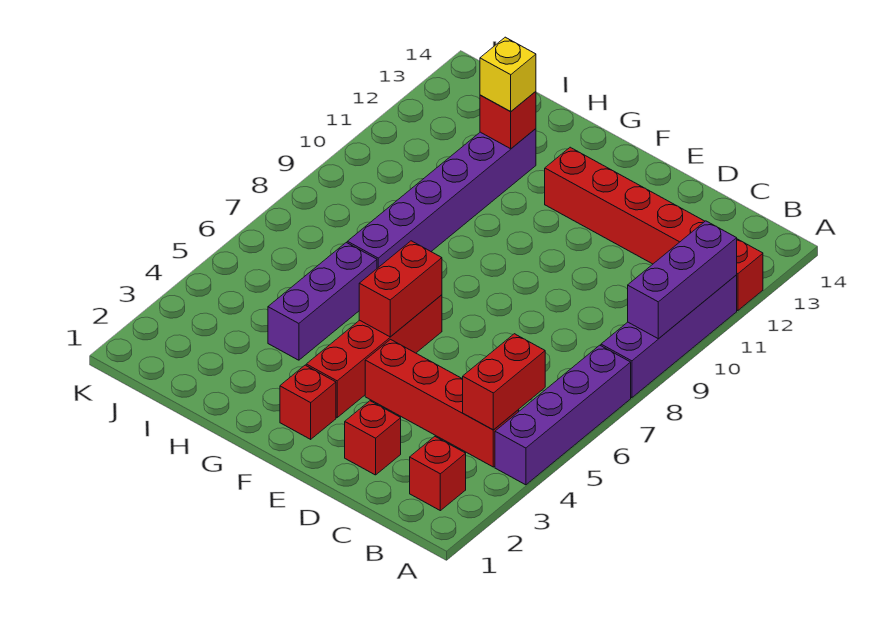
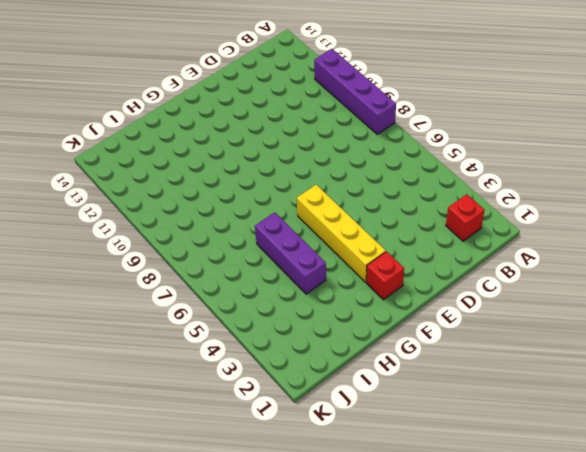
yellow brick F3:F6 level 1 -> red brick F3:F6 level 1
none -> purple brick A4:A7 level 1
none -> red brick A12:F12 level 1
none -> red brick B4:E4 level 1

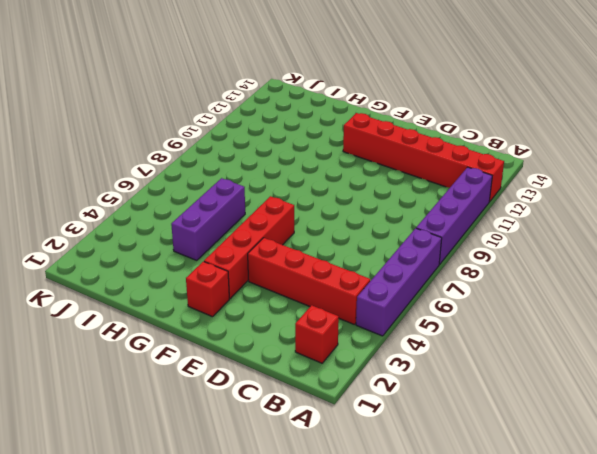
none -> red brick D2 level 1
none -> purple brick H7:H12 level 1
none -> purple brick A9:A11 level 2

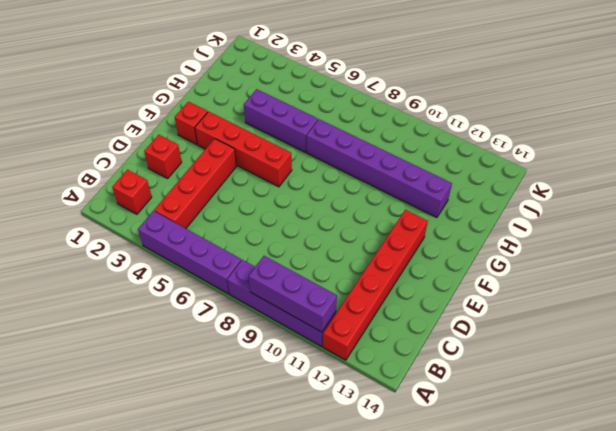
none -> red brick B4:B5 level 2
none -> red brick F5:F6 level 2
none -> red brick H12 level 2

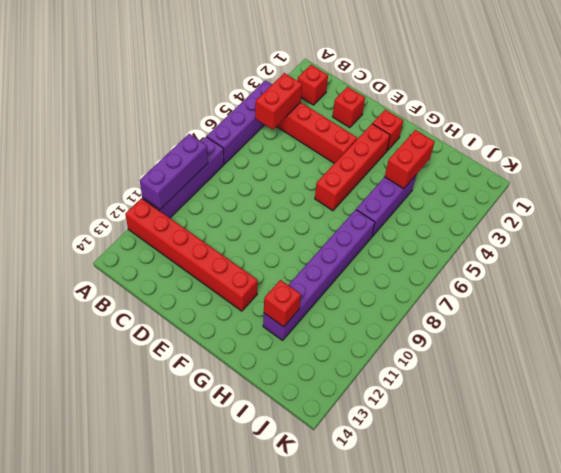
red brick H3:H4 level 2 -> red brick F5:F6 level 2
none -> yellow brick H12 level 3

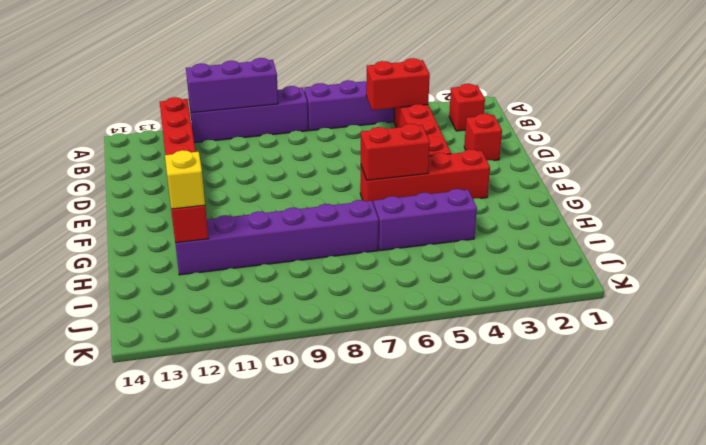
none -> red brick F2 level 1

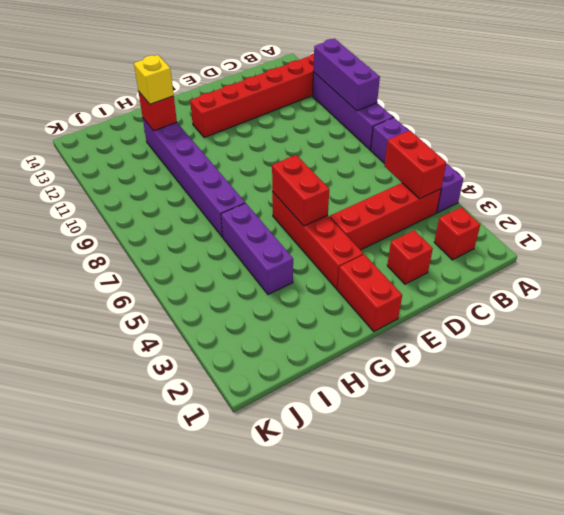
red brick F1:F2 level 1 -> red brick F2 level 1

